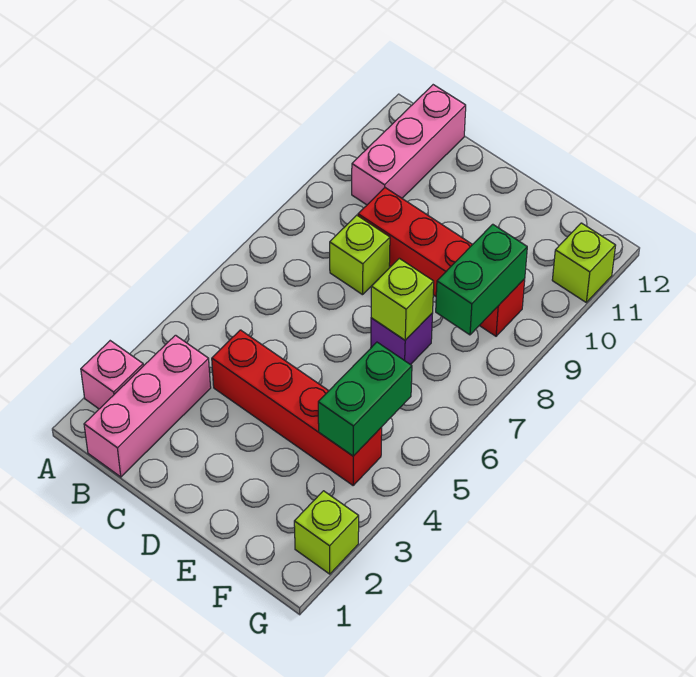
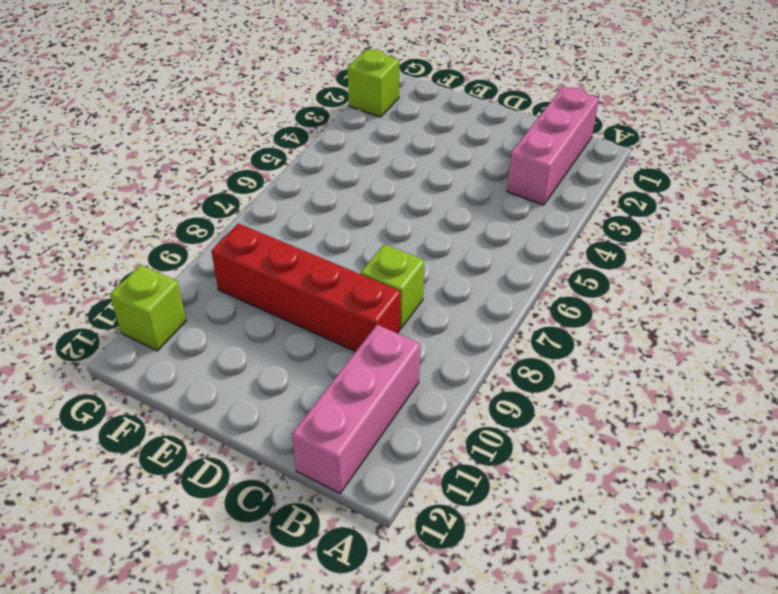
none -> pink brick A2 level 1
none -> red brick C4:F4 level 1
none -> purple brick E7 level 1

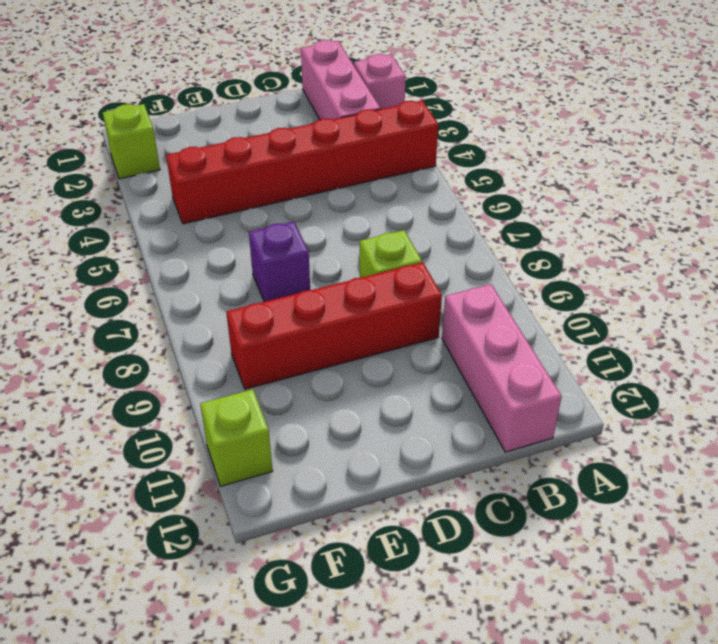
red brick A4:F4 level 1 -> red brick C4:F4 level 1
none -> lime brick E7 level 2
none -> green brick F4:F5 level 2
none -> green brick F8:F9 level 2

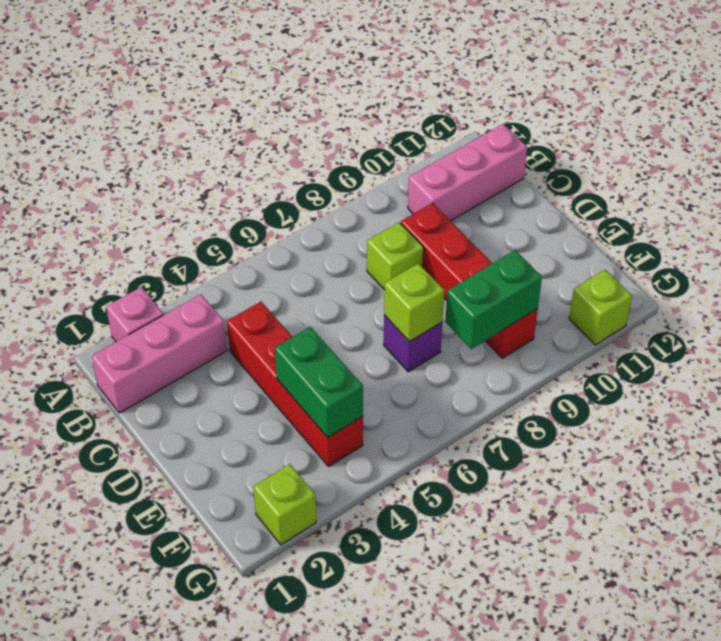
green brick E4:F4 level 2 -> green brick F4:F5 level 2

